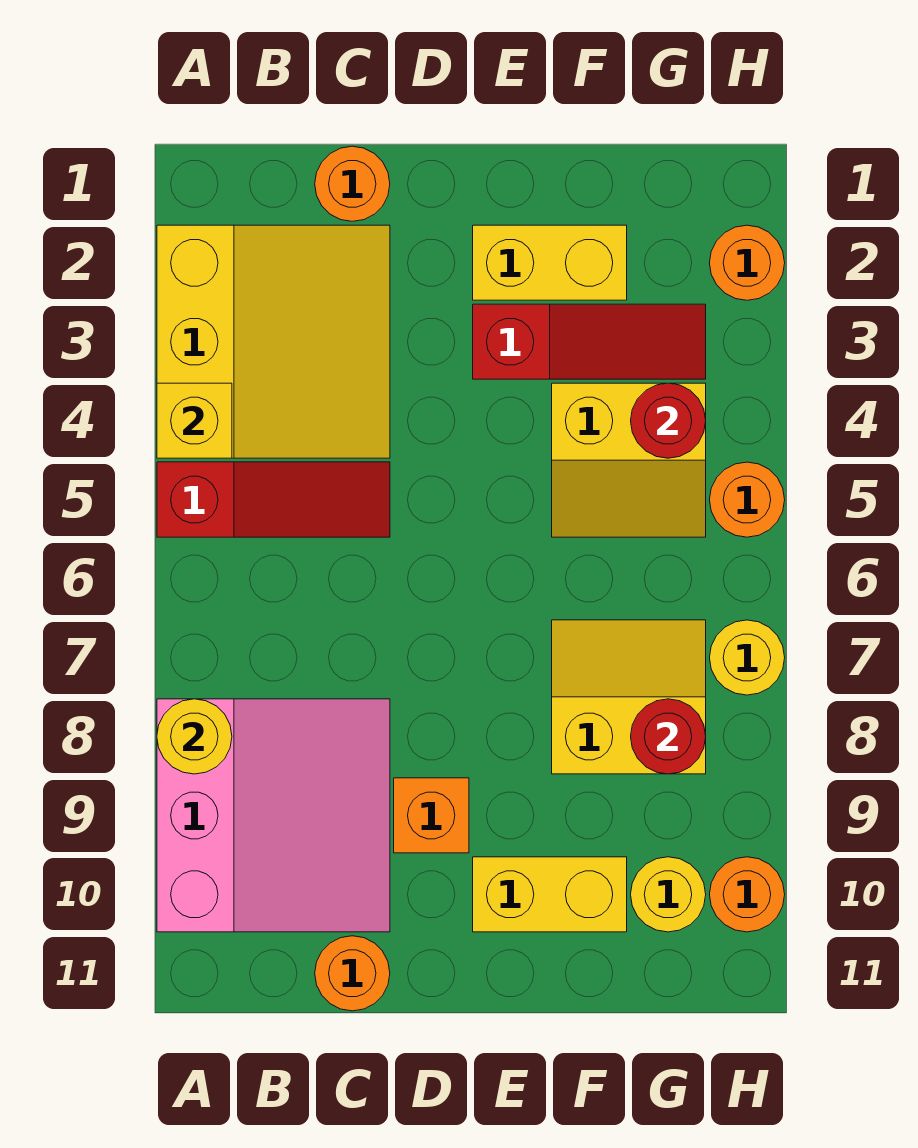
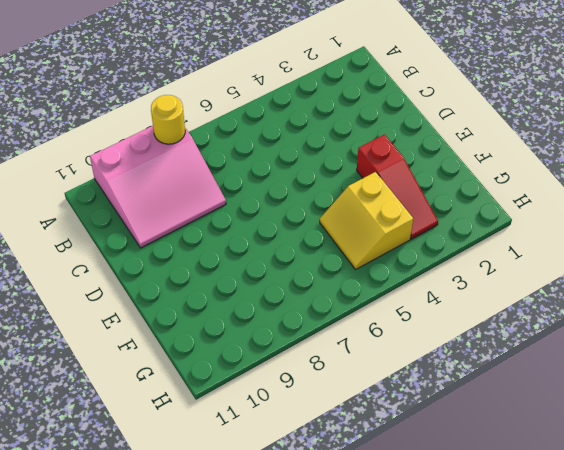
none -> yellow slope A2:C4 level 1 top A
none -> red slope A5:C5 level 1 top A
none -> orange round brick C1 level 1

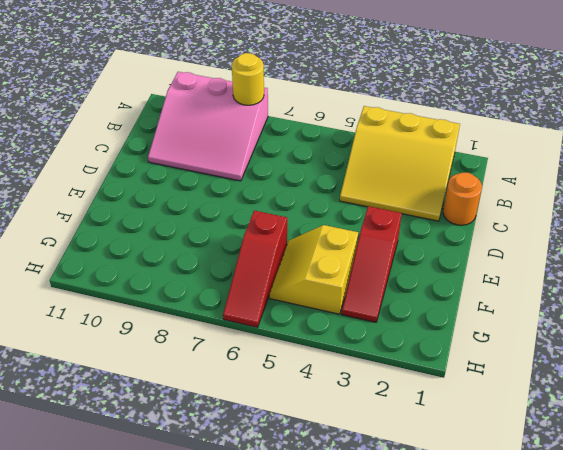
red slope F6:H6 level 1 top F -> red slope A5:C5 level 1 top A
none -> orange round brick C11 level 1
none -> orange brick D9 level 1
none -> yellow brick E2:F2 level 1

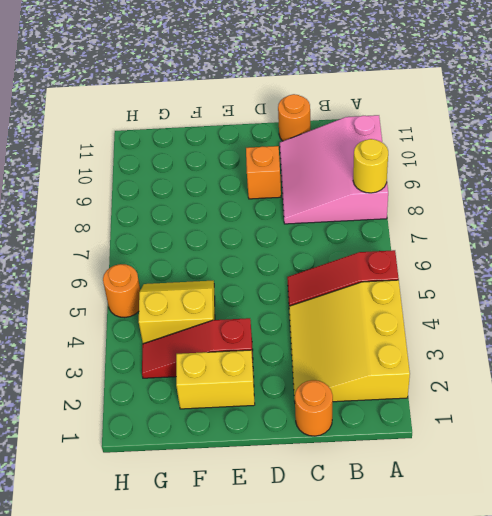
none -> yellow brick E10:F10 level 1
none -> yellow slope F7:G8 level 1 top 8
none -> yellow round brick G10 level 1

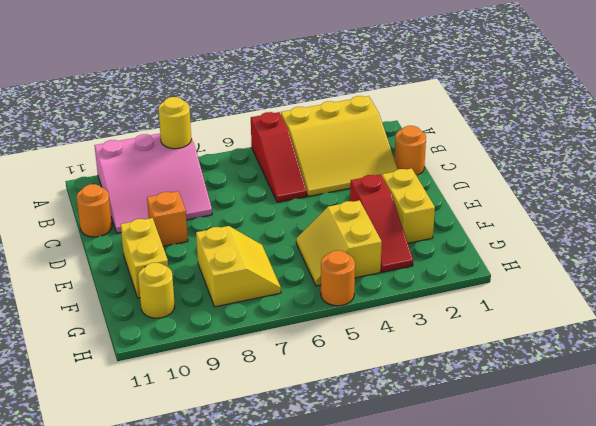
none -> orange round brick H2 level 1
none -> yellow round brick H7 level 1
none -> orange round brick H10 level 1

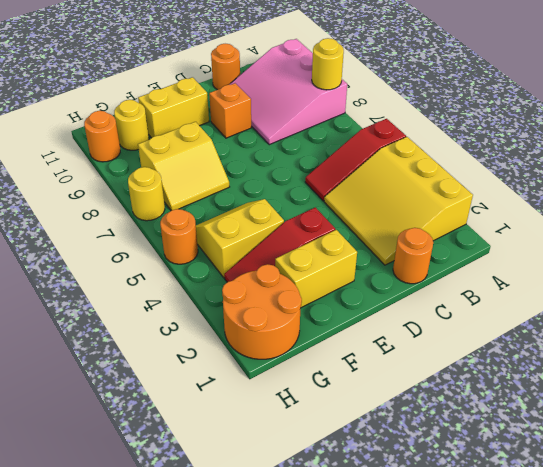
orange round brick G1:H2 level 1 -> orange round brick H2 level 1
none -> yellow brick A4 level 2
none -> red round brick G4 level 2
none -> red round brick G8 level 2

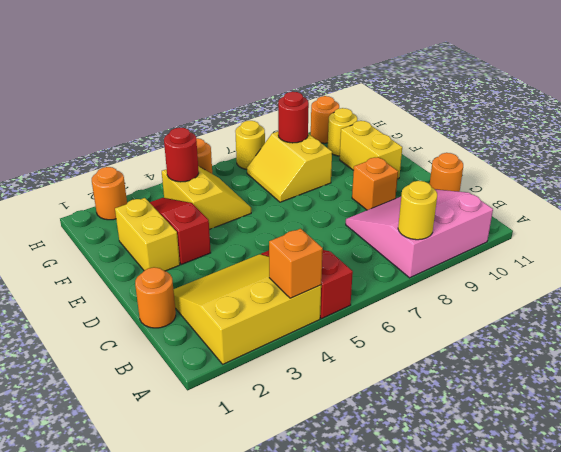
orange brick A4 level 2 -> yellow brick A4 level 2

